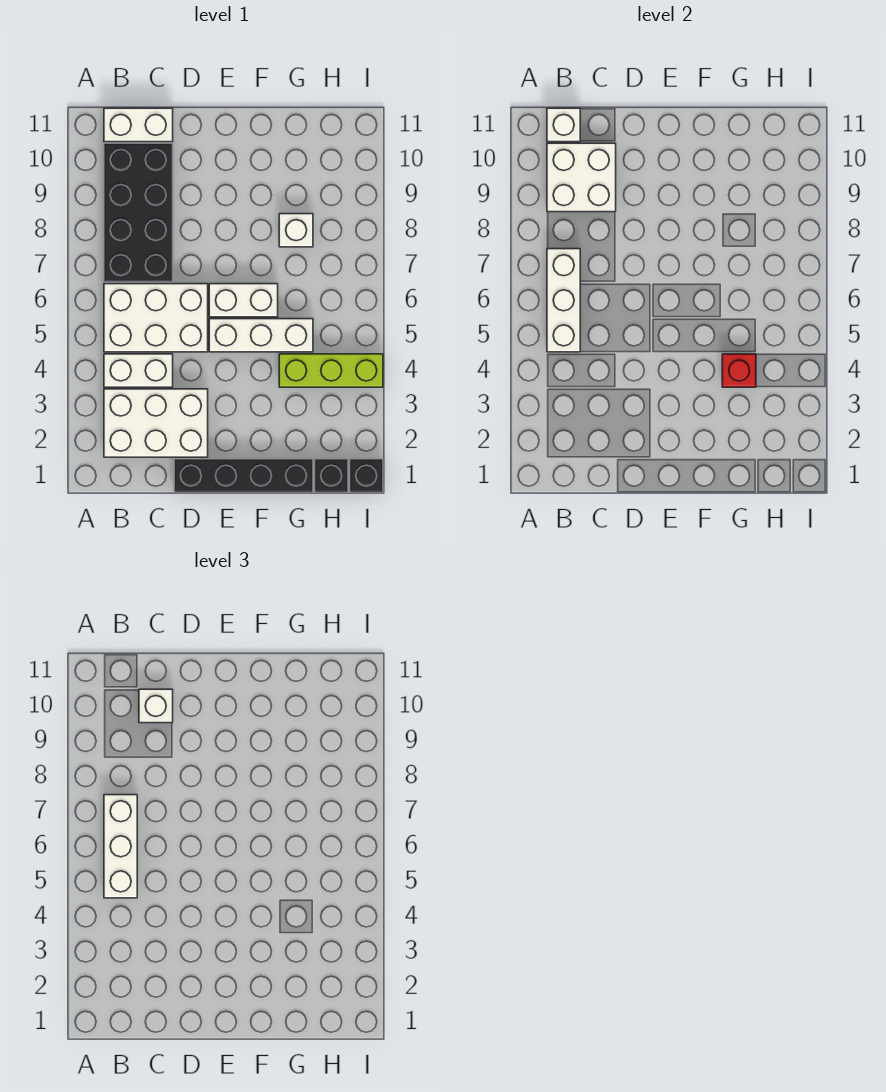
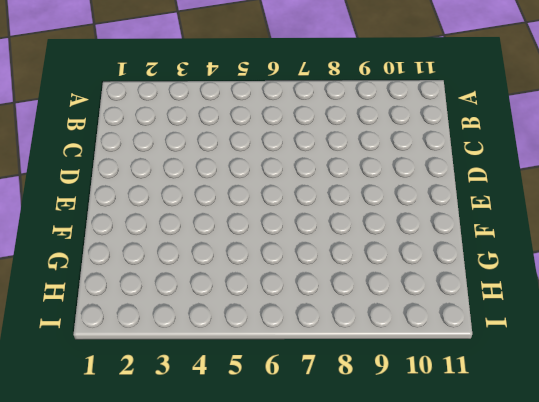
none -> white brick B2:D3 level 1
none -> white brick B4:C4 level 1
none -> white brick B5:D6 level 1

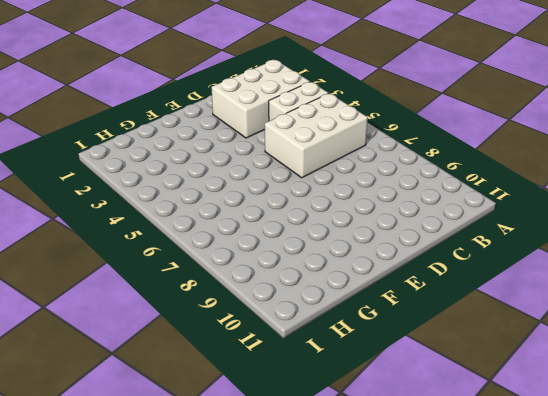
none -> black brick B7:C10 level 1
none -> white brick B11:C11 level 1
none -> black brick D1:G1 level 1

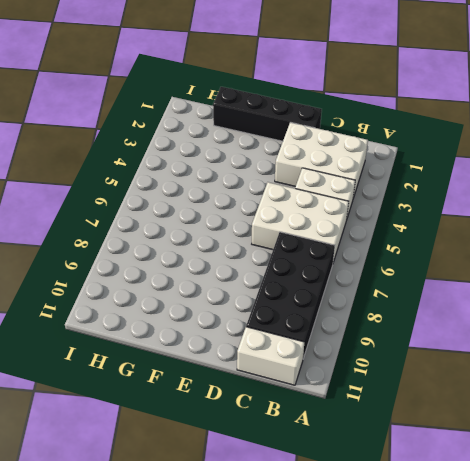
none -> white brick E5:G5 level 1
none -> white brick E6:F6 level 1
none -> lime brick G4:I4 level 1

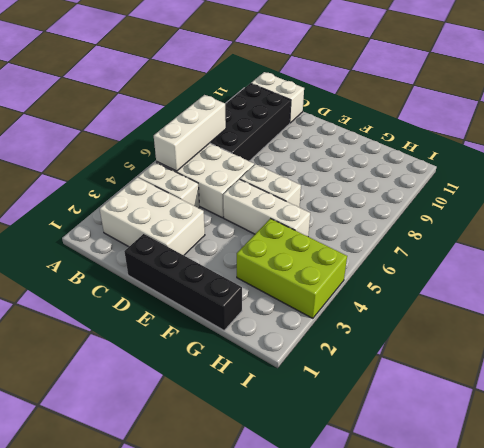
lime brick G3:I4 level 1 -> lime brick G4:I4 level 1
none -> white brick G8 level 1
none -> black brick H1 level 1
none -> black brick I1 level 1

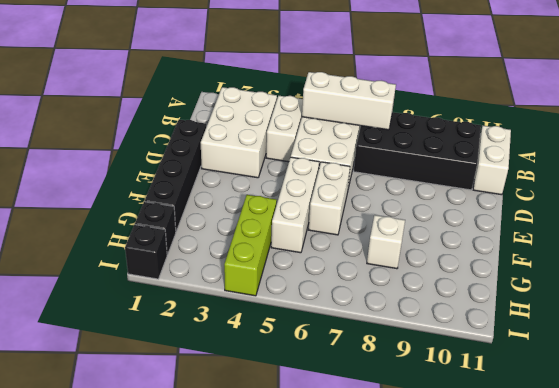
none -> white brick B9:C10 level 2
none -> white brick B11 level 2
none -> red brick G4 level 2

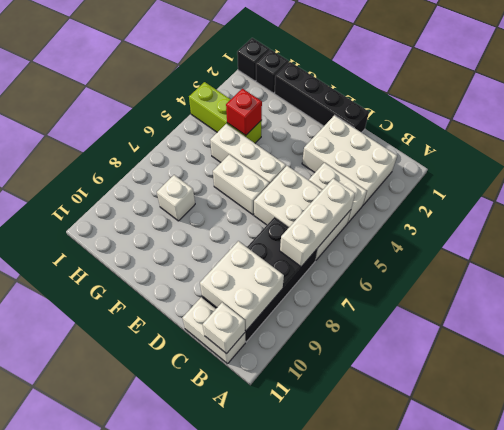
none -> white brick B5:B7 level 3
none -> white brick C10 level 3

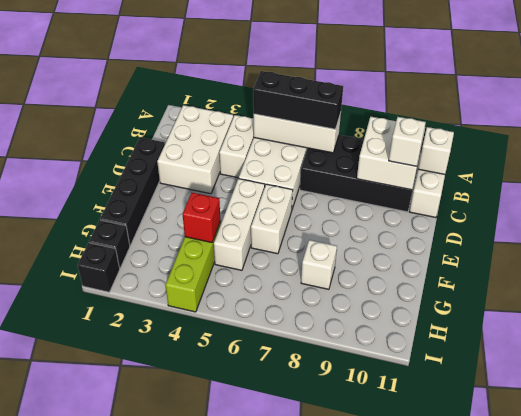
black brick B5:B7 level 3 -> white brick B5:B7 level 3

